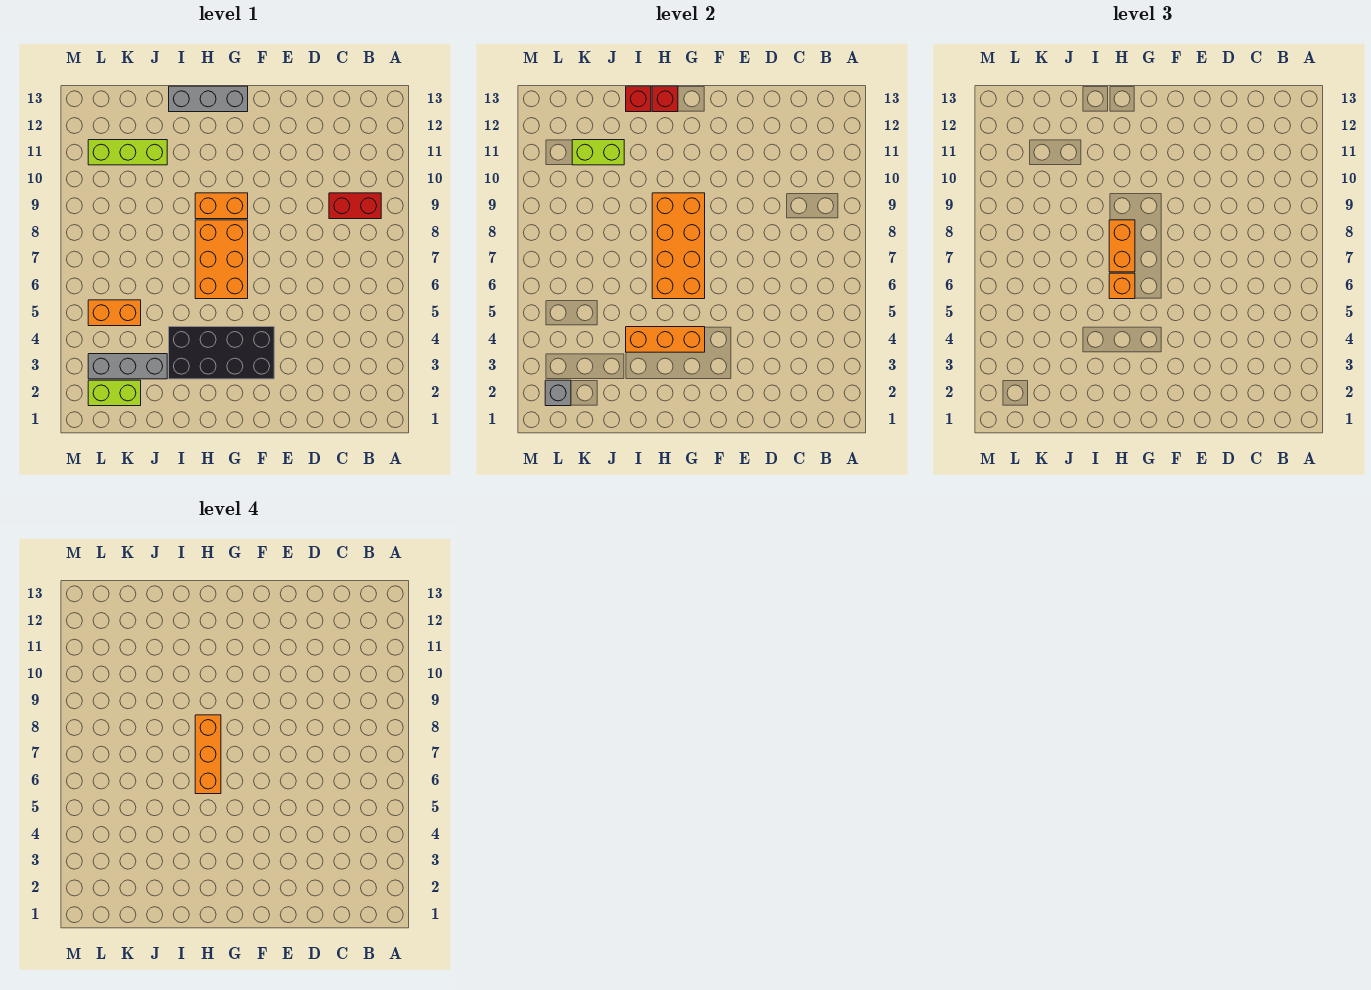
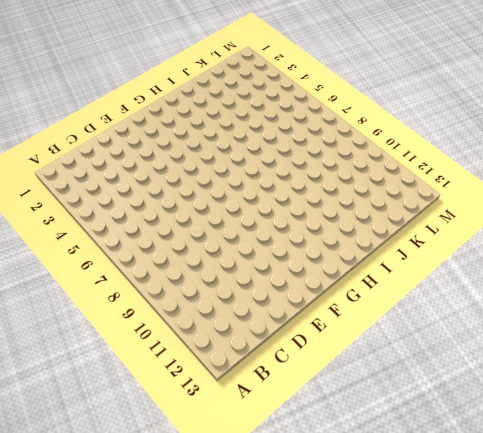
none -> red brick B9:C9 level 1
none -> black brick F3:I4 level 1
none -> orange brick G6:H8 level 1

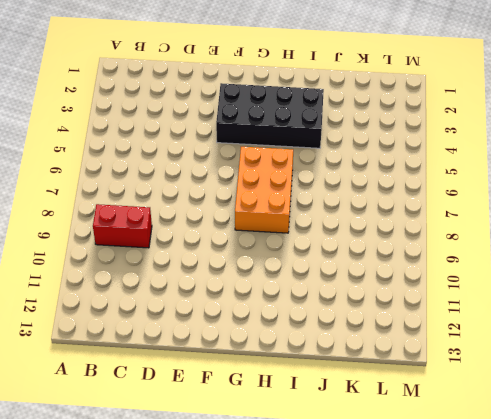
none -> orange brick G9:H9 level 1
none -> grey brick G13:I13 level 1
none -> grey brick J3:L3 level 1

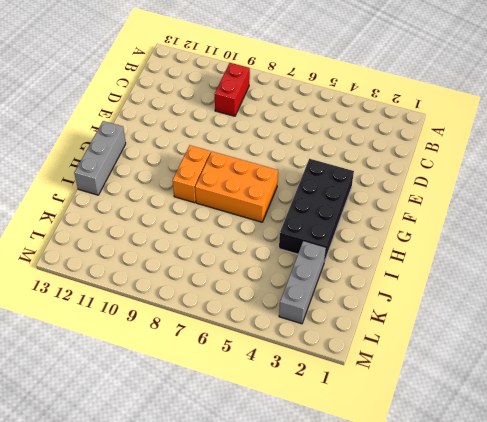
none -> lime brick J11:L11 level 1
none -> lime brick K2:L2 level 1
none -> orange brick K5:L5 level 1

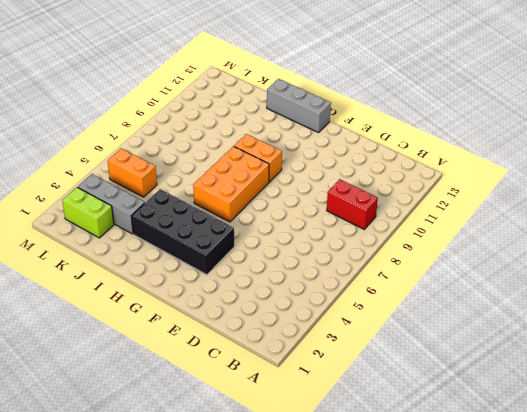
none -> lime brick J11:L11 level 1
none -> orange brick G4:I4 level 2
none -> orange brick G6:H9 level 2

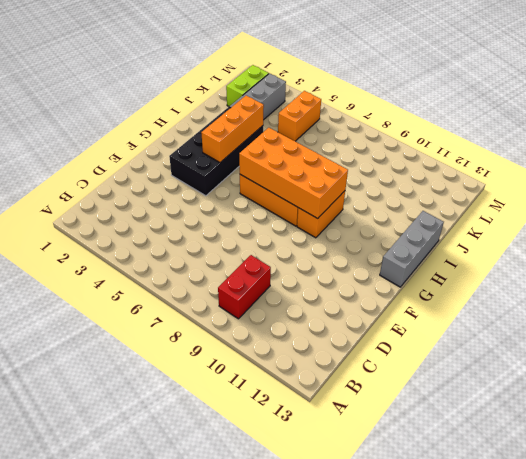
none -> lime brick J11:L11 level 1
none -> red brick H13 level 2
none -> red brick I13 level 2

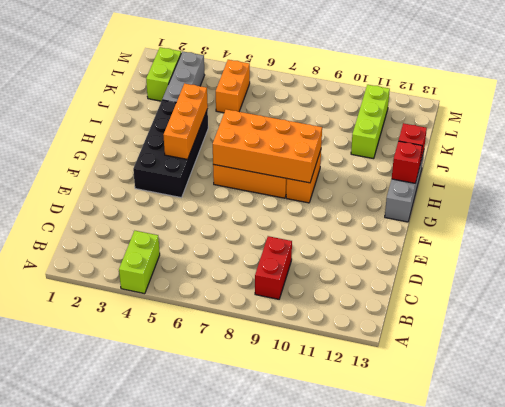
lime brick A4:B4 level 1 -> lime brick J11:K11 level 2
none -> grey brick L2 level 2
none -> orange brick H6 level 3
none -> orange brick H7:H8 level 3

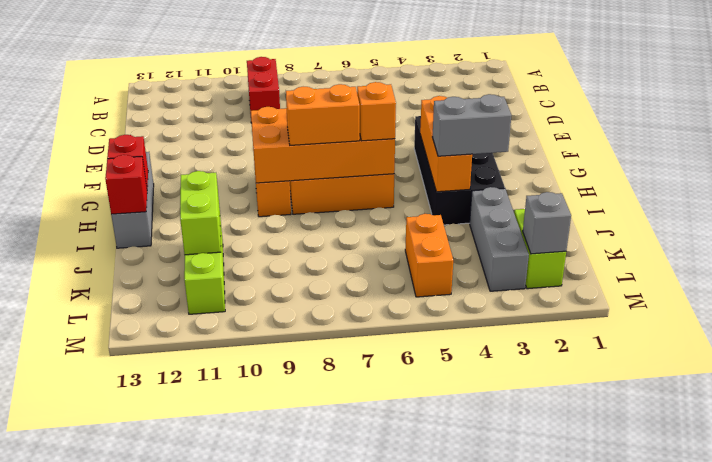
grey brick I3:I4 level 3 -> none
none -> orange brick H6:H8 level 4

